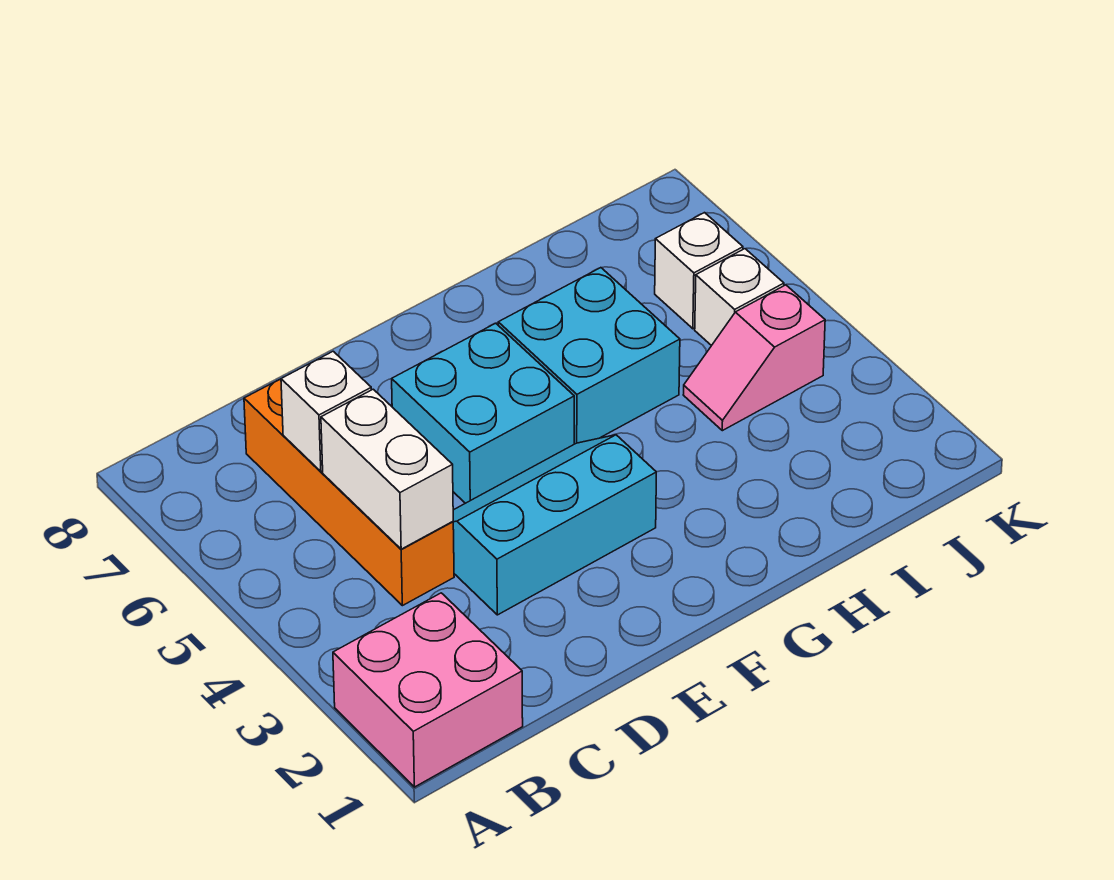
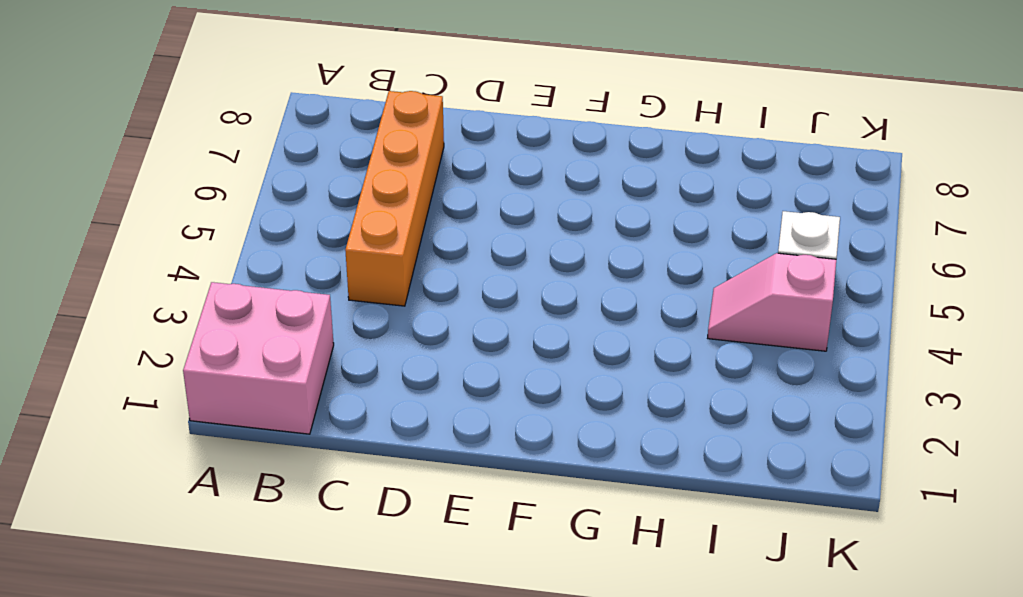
none -> cyan slope D3:F4 level 1 top 3
none -> cyan brick E5:F6 level 1

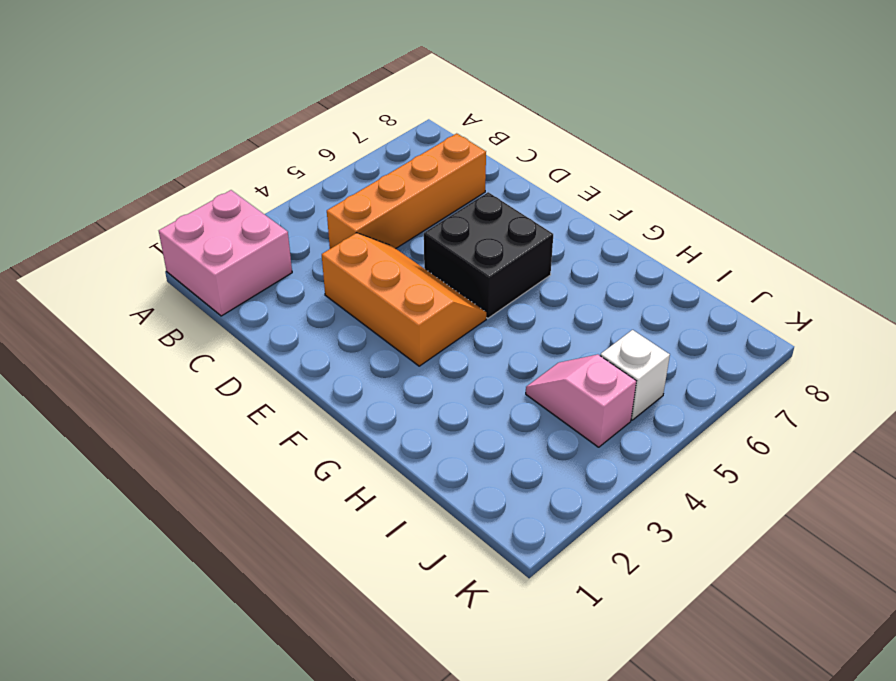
orange slope D3:F4 level 1 top 3 -> cyan slope D3:F4 level 1 top 3
black brick E5:F6 level 1 -> cyan brick E5:F6 level 1
none -> cyan brick G5:H6 level 1
none -> white brick J6 level 1

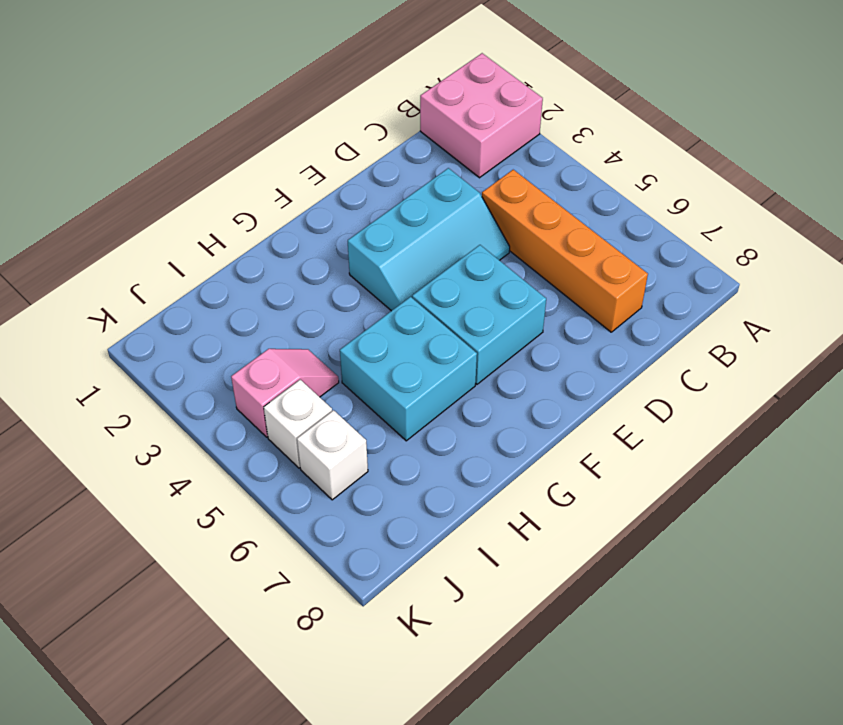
none -> white brick C4:C5 level 2
none -> white brick C6 level 2

